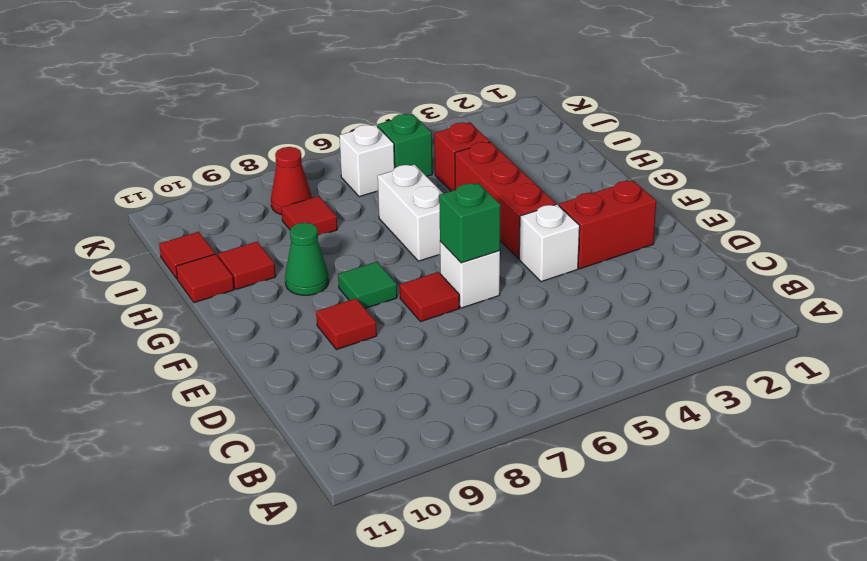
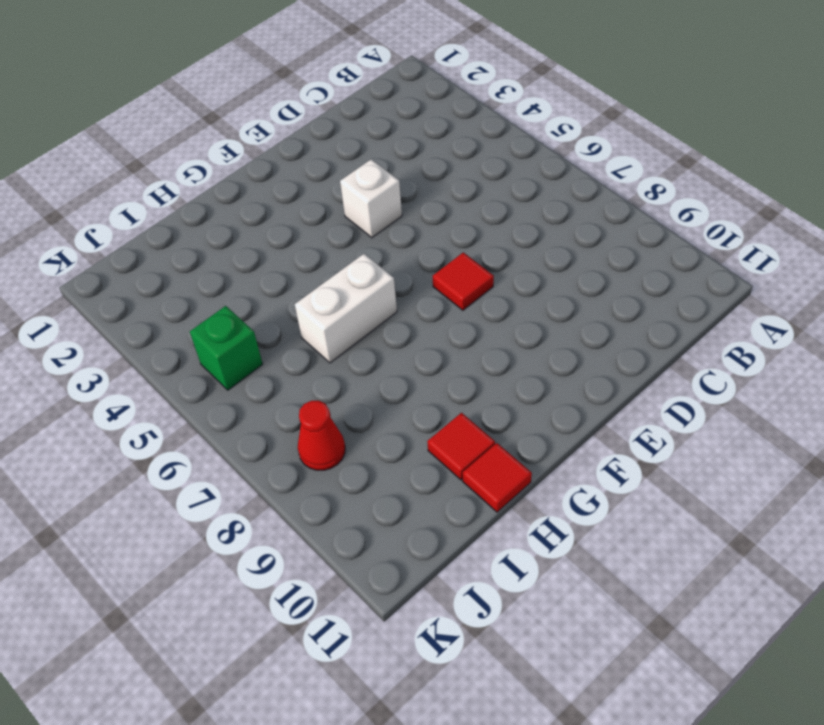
none -> red brick E2:E3 level 1
none -> white brick E6 level 1
none -> red tile E9 level 1

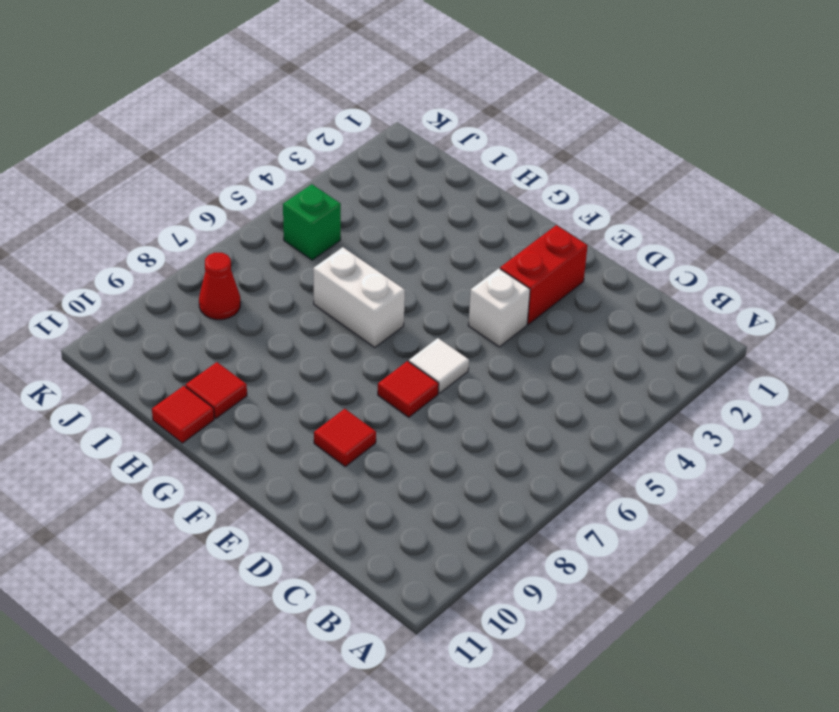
white tile E6 level 1 -> white brick E6 level 1
none -> red brick F4:H4 level 1
none -> green tile F8 level 1
none -> green cone G9 level 1

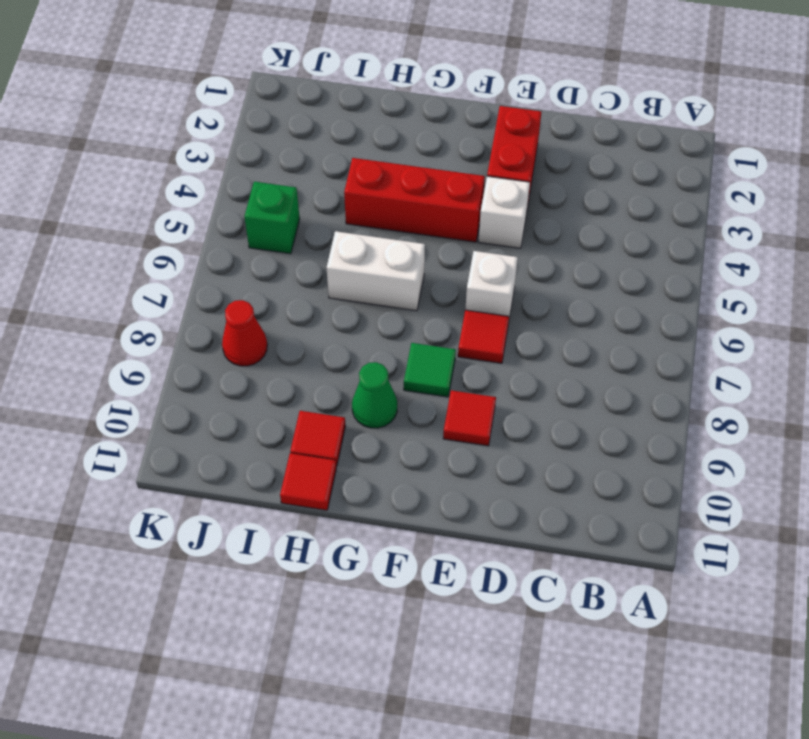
none -> red brick I4 level 1
none -> red tile I8 level 1
none -> red tile I11 level 1

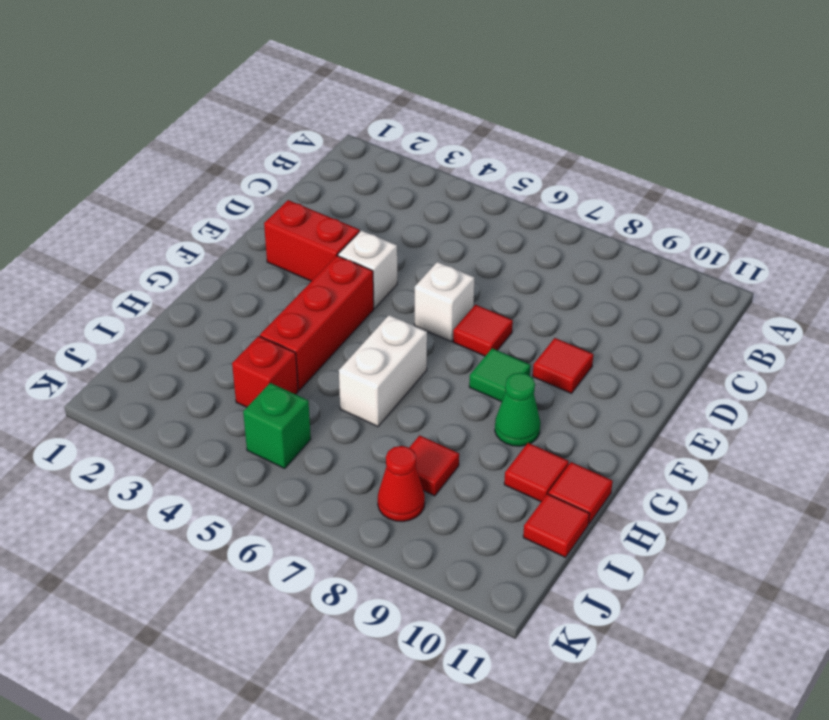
none -> white brick J6 level 1
none -> green brick E6 level 2

